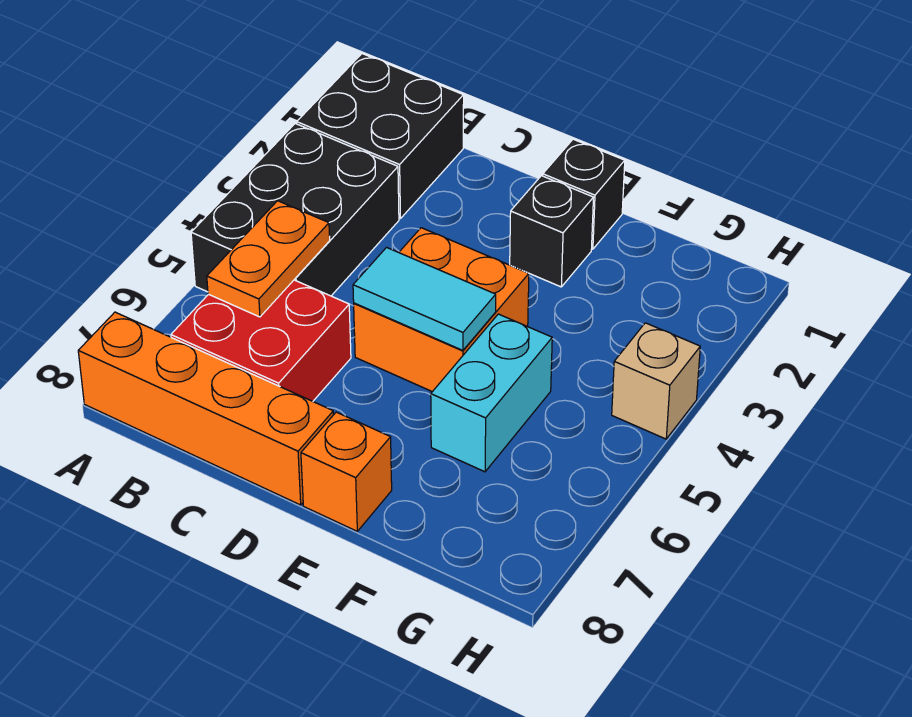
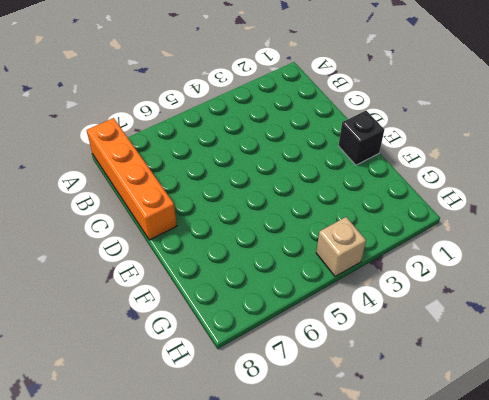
none -> black brick A1:B2 level 1
none -> black brick A3:B5 level 1
none -> red brick B6:C7 level 1

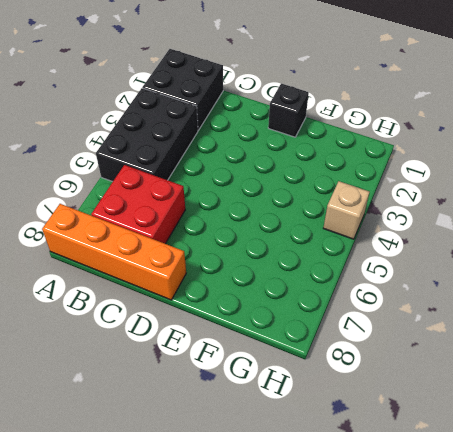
none -> orange brick D4:E5 level 1
none -> black brick E2 level 1
none -> orange brick E8 level 1

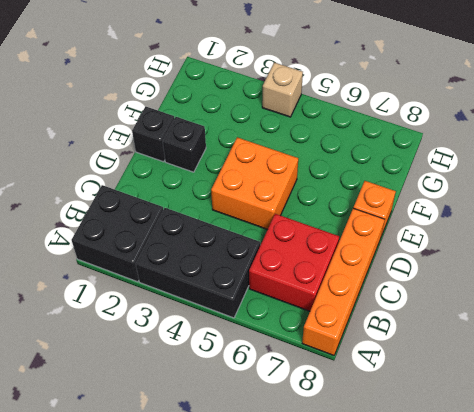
none -> cyan brick F5:F6 level 1
none -> orange plate B5:B6 level 2
none -> cyan tile D5:E5 level 2

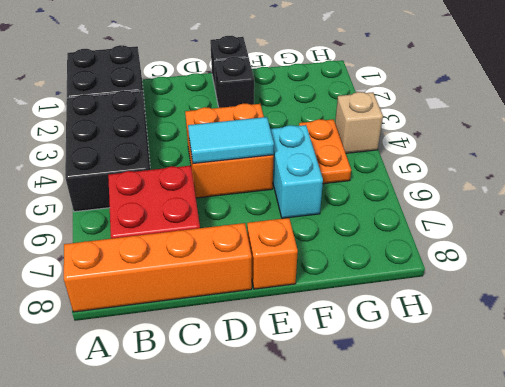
orange plate G4:G5 level 1 -> orange plate B5:B6 level 2

